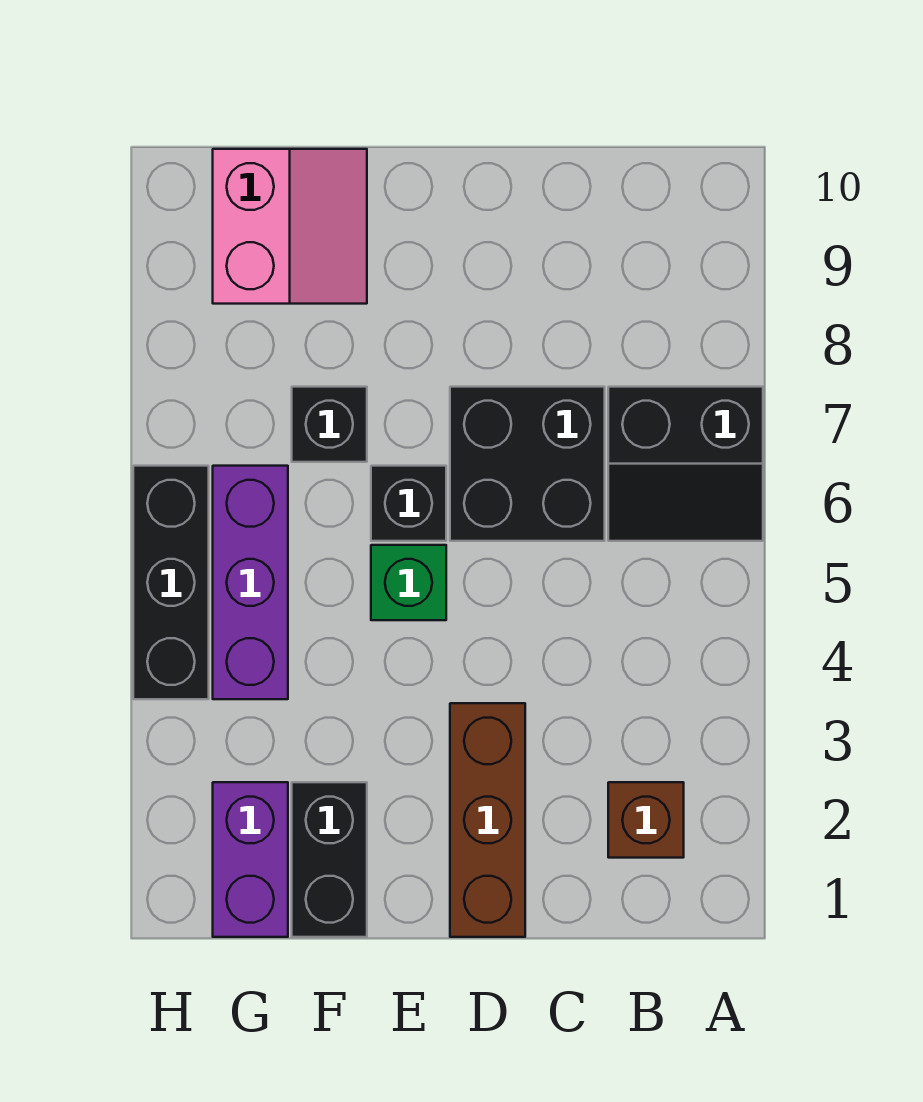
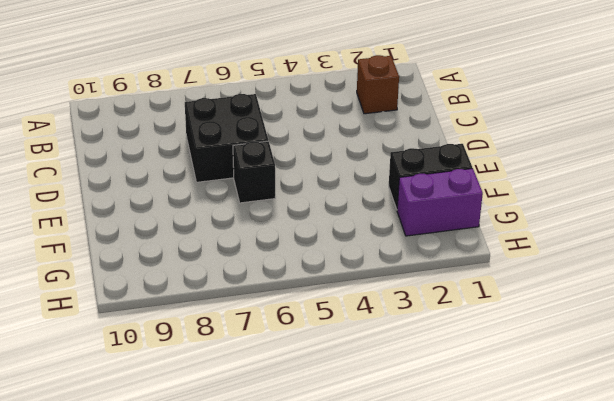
none -> black slope A6:B7 level 1 top 7
none -> brown brick D1:D3 level 1
none -> green brick E5 level 1

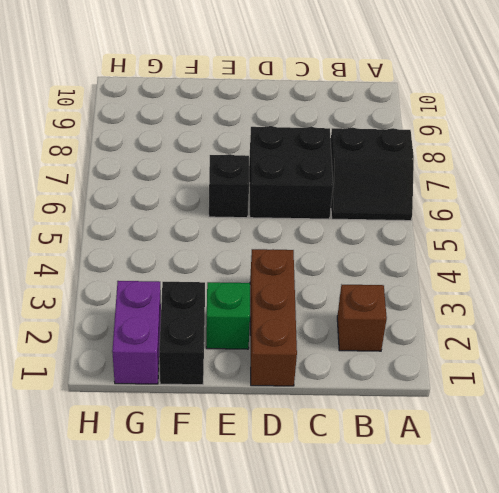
green brick E2 level 1 -> green brick E5 level 1
none -> black brick F7 level 1
none -> pink slope F9:G10 level 1 top G
none -> purple brick G4:G6 level 1

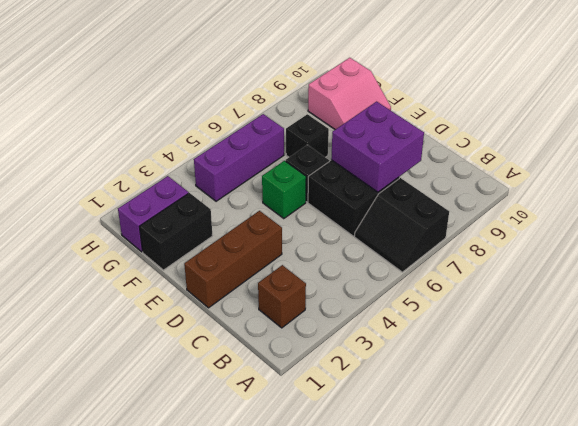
purple brick C7:D8 level 2 -> none
none -> black brick H4:H6 level 1

